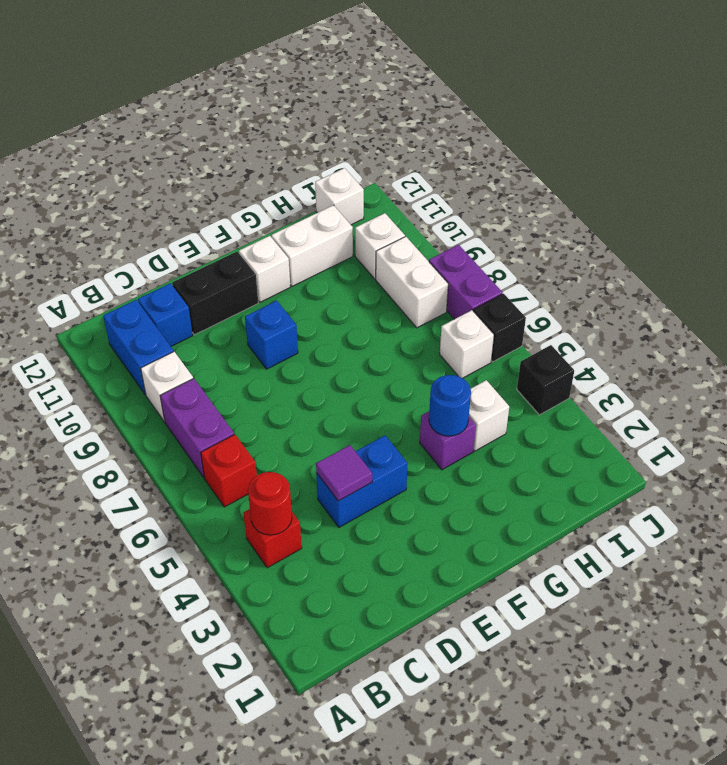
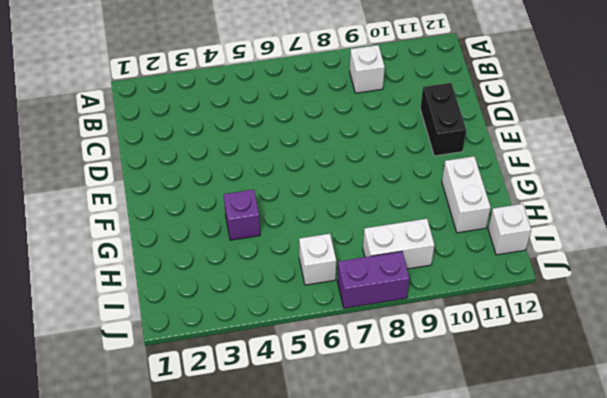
none -> red brick B4 level 1
none -> red brick B6 level 1
none -> purple brick B7:B8 level 1

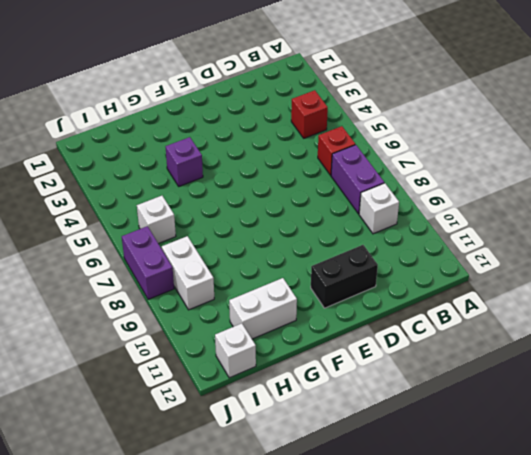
none -> blue brick B10:B11 level 1
none -> blue brick C11 level 1
none -> blue brick D4:E4 level 1

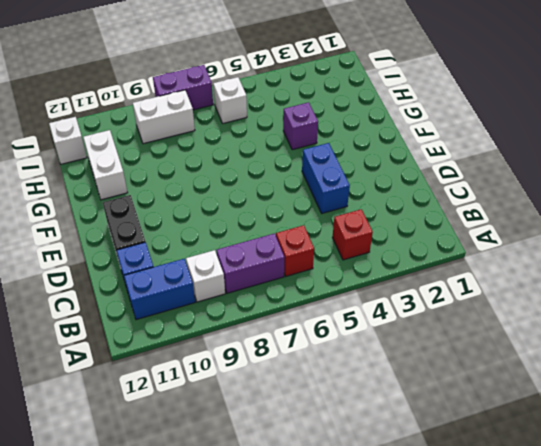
none -> blue brick E9 level 1
none -> white brick F11 level 1
none -> white brick H4 level 1

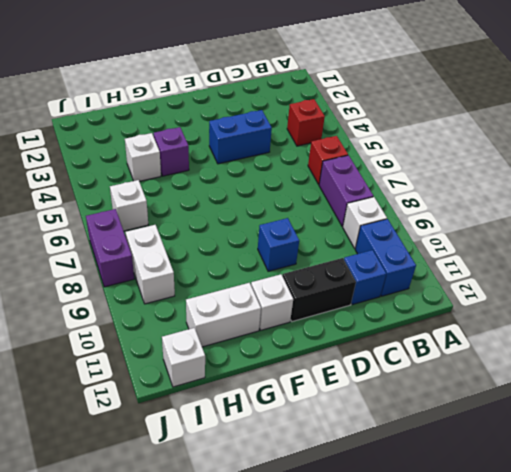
none -> white brick I10 level 1
none -> black brick J4 level 1
none -> black brick J6 level 1

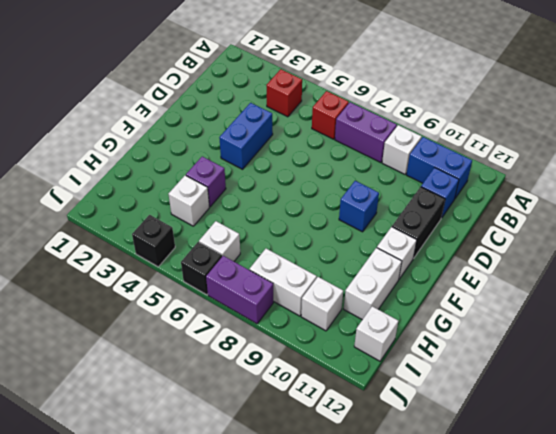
none -> red round brick B4 level 2
none -> purple tile D4 level 2
none -> blue round brick G4 level 2

